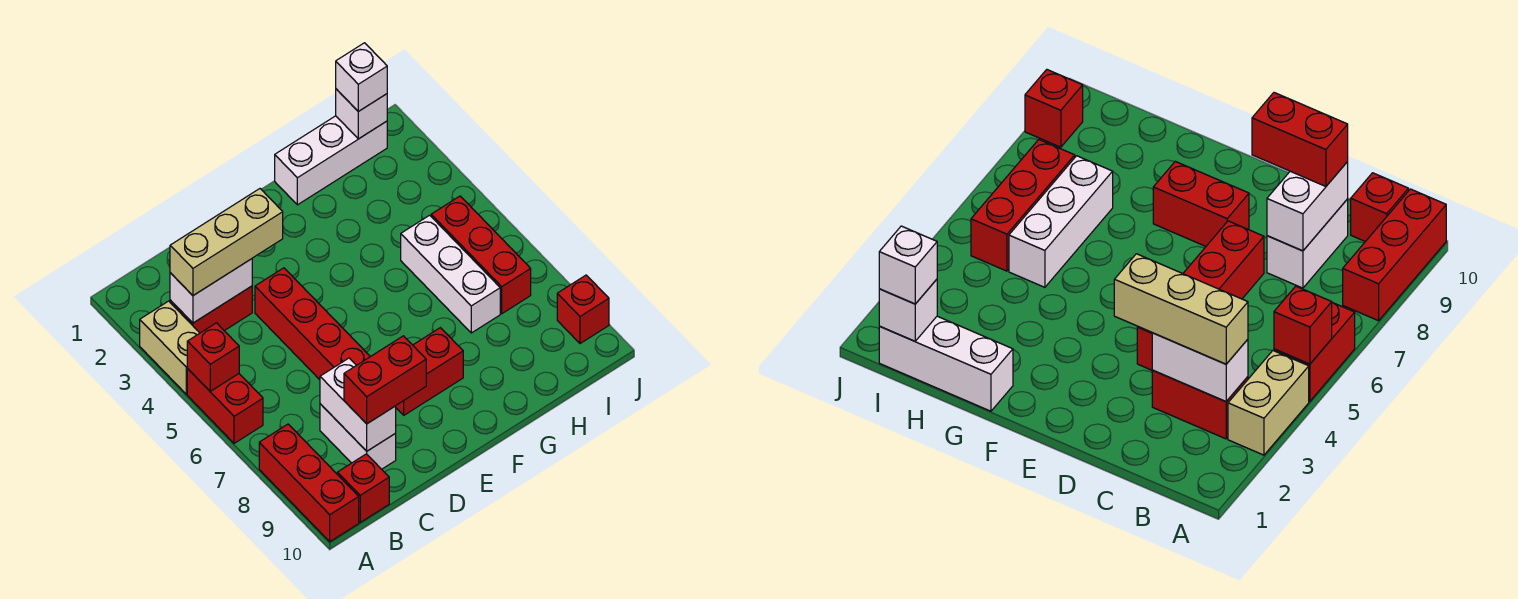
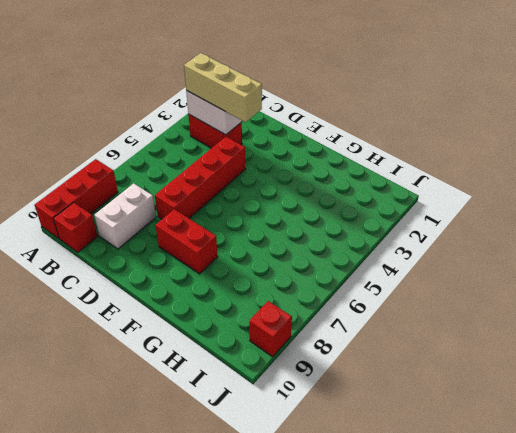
none -> tan brick A3:A4 level 1
none -> red brick A5:A6 level 1
none -> white brick G1:I1 level 1

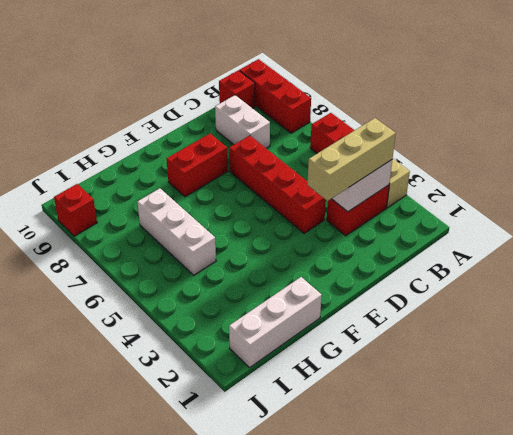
none -> red brick I5:I7 level 1
none -> red brick A5 level 2
none -> white brick C8:C9 level 2

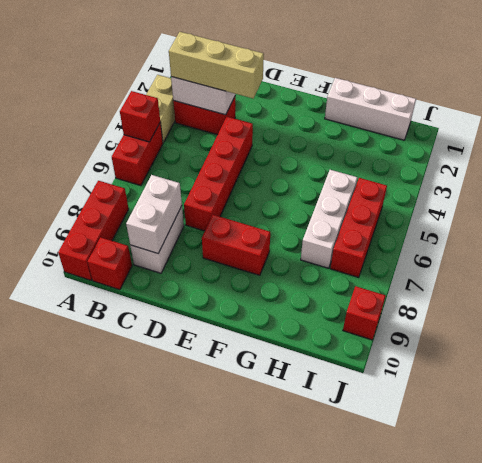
none -> white brick I1 level 2
none -> red brick C9:D9 level 3
none -> white brick I1 level 3

